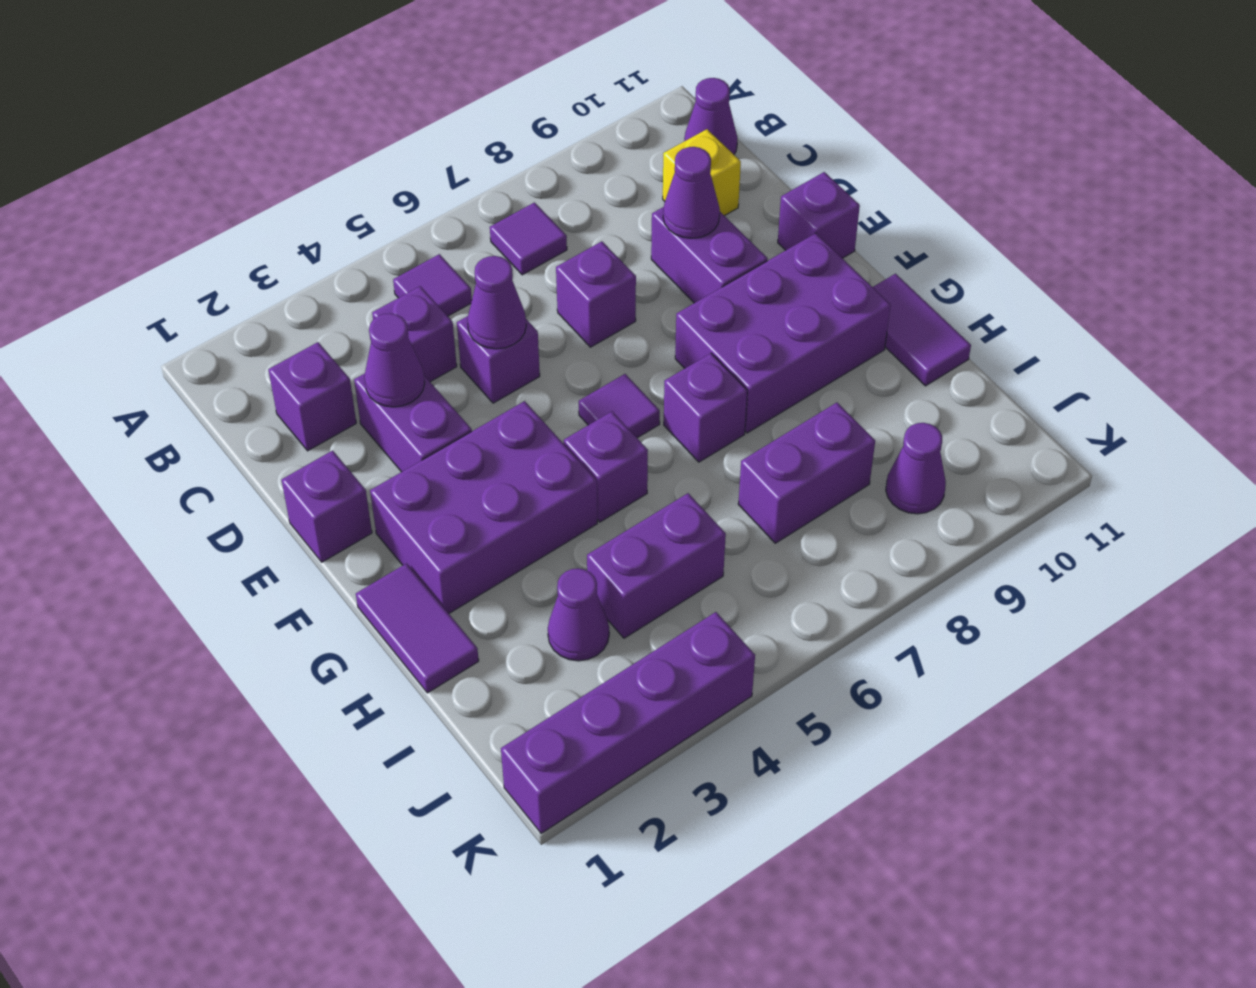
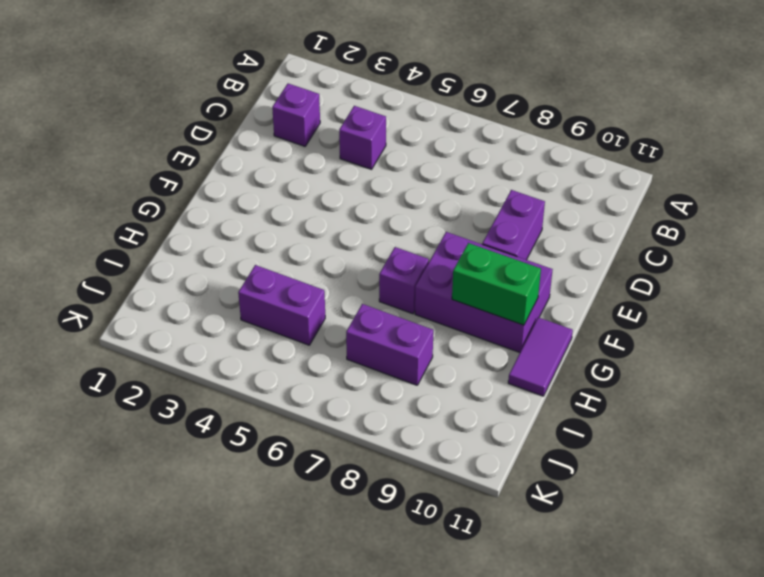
green brick G9:G10 level 2 -> none
none -> purple tile B5 level 1
none -> purple tile B7 level 1
none -> purple cone B11 level 1

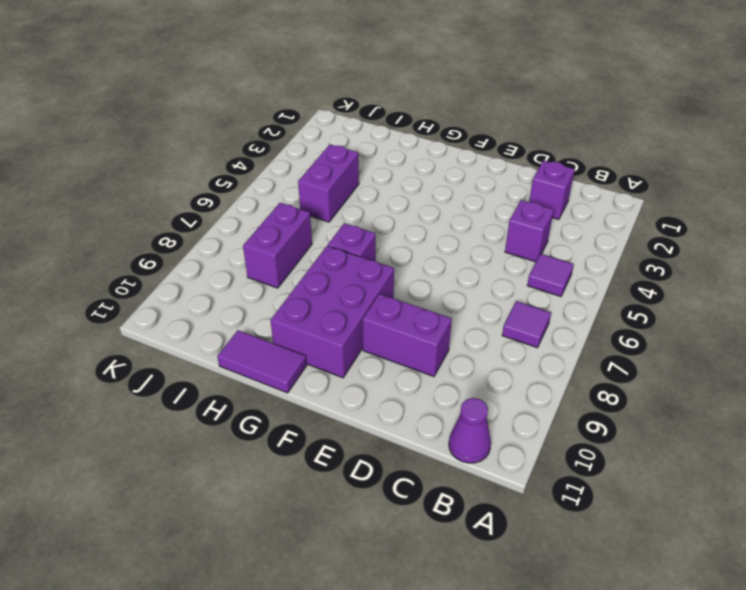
none -> yellow brick C10 level 1
none -> purple brick D3:E3 level 1
none -> purple brick D5 level 1

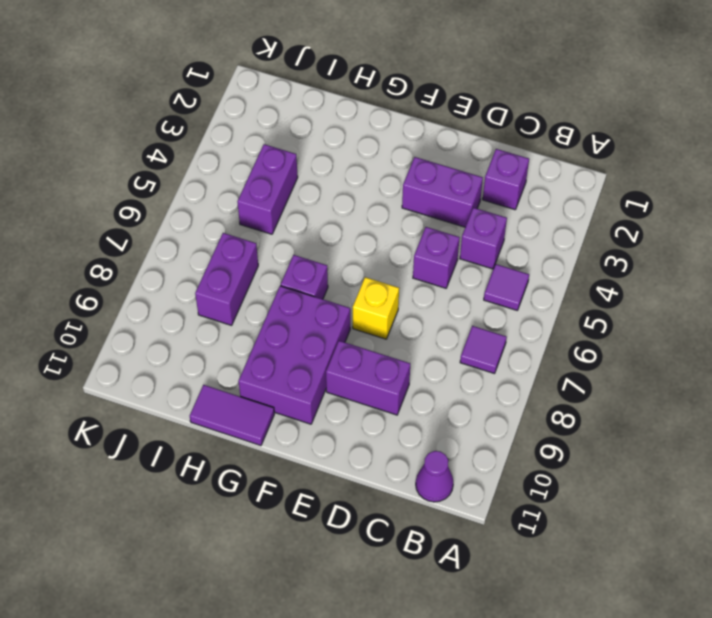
yellow brick E7 level 1 -> yellow brick C10 level 1
none -> purple brick D7 level 1
none -> purple brick E1 level 1
none -> purple brick E11 level 1

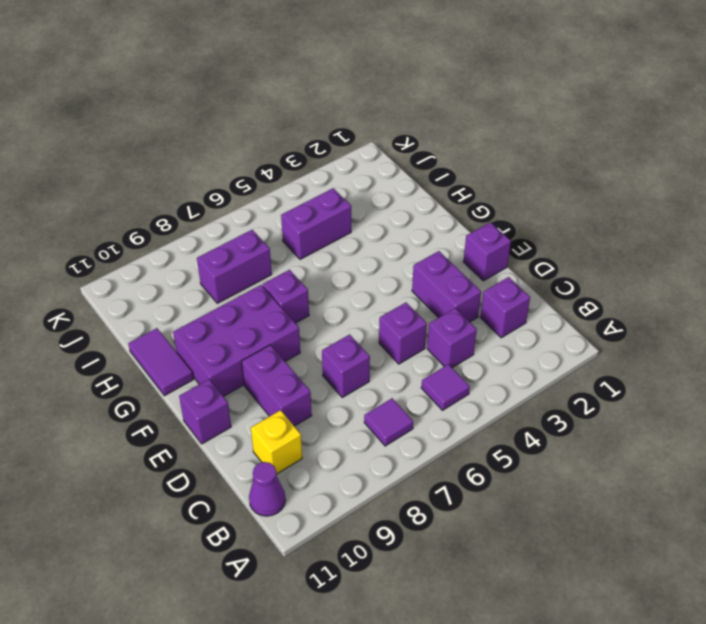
none -> purple brick F2:G4 level 1
none -> purple tile F6 level 1
none -> purple tile G1:H1 level 1

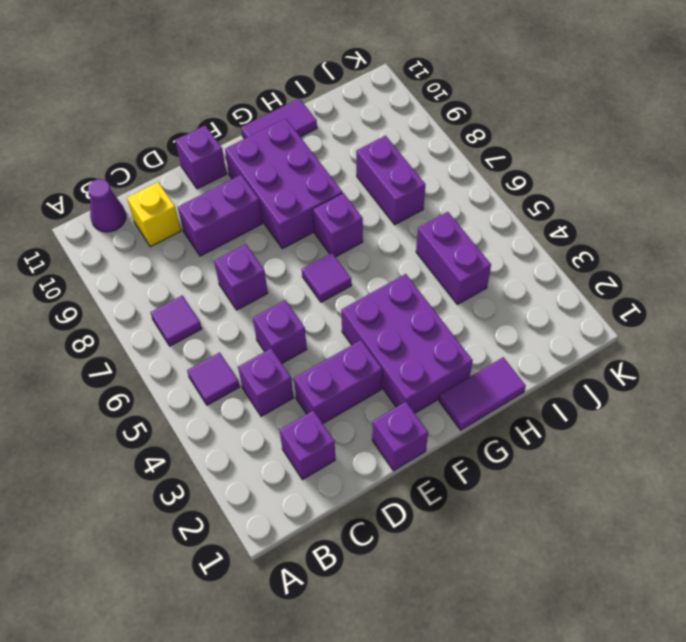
none -> purple brick G5 level 1
none -> purple cone I3 level 1
none -> purple cone J9 level 1

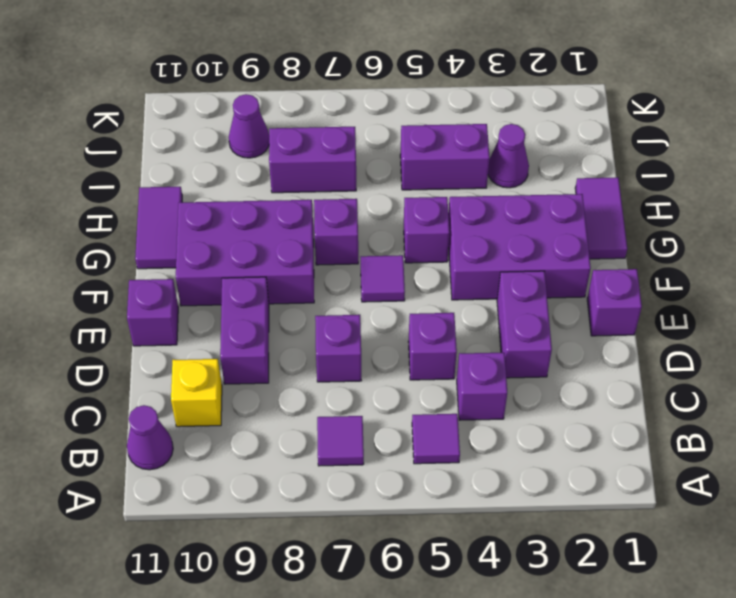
none -> purple brick C2 level 1
none -> purple brick K1:K4 level 1
none -> purple cone D3 level 2

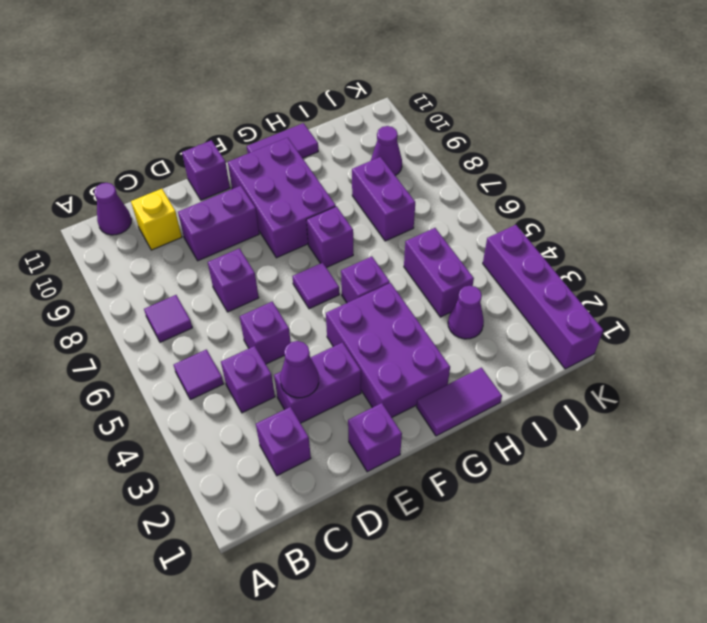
none -> purple cone D5 level 2
none -> purple cone D9 level 2

